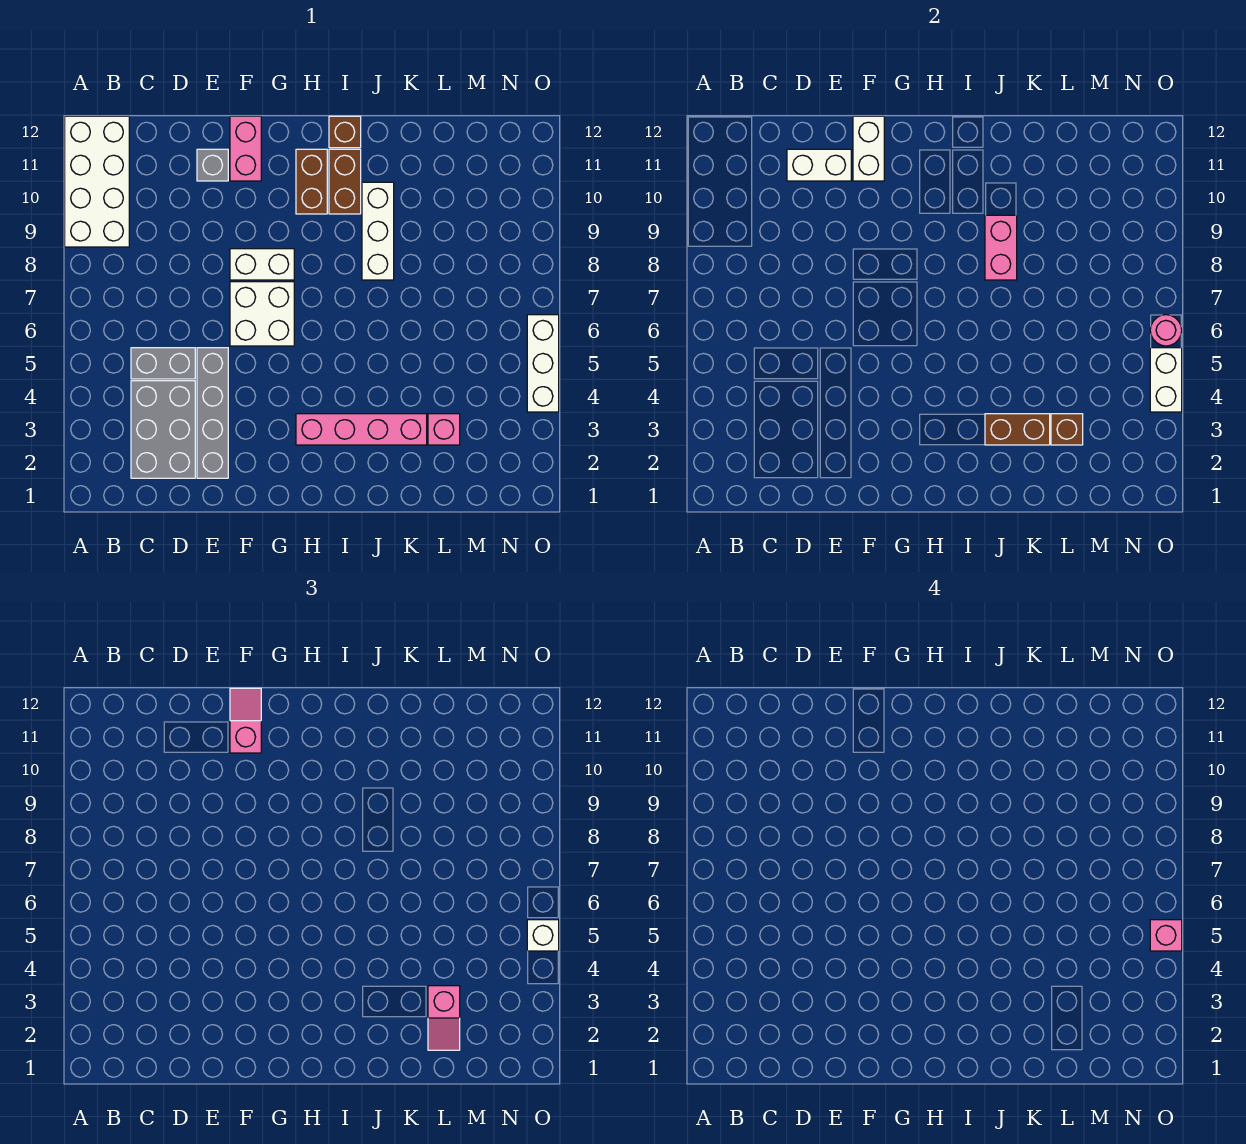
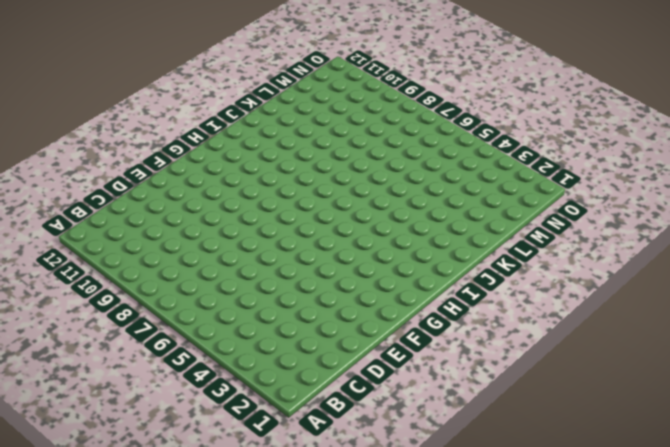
none -> white brick A9:B12 level 1
none -> grey brick C2:D4 level 1
none -> grey brick C5:D5 level 1

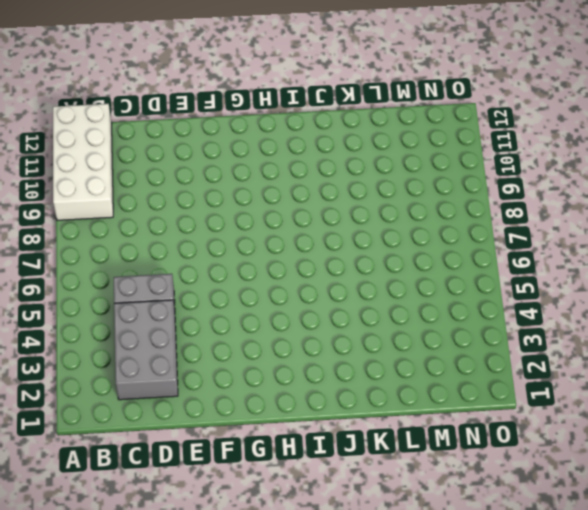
none -> grey brick E2:E5 level 1
none -> grey brick E11 level 1
none -> white brick F6:G7 level 1

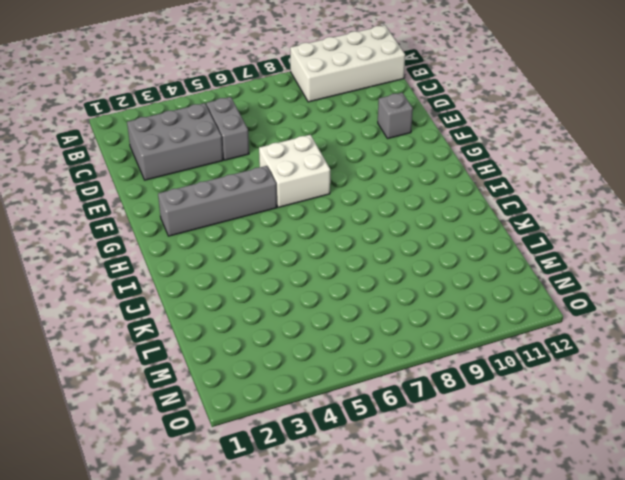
grey brick G2:G5 level 1 -> grey brick E2:E5 level 1
none -> white brick F8:G8 level 1
none -> pink brick F11:F12 level 1
none -> pink brick H3:K3 level 1

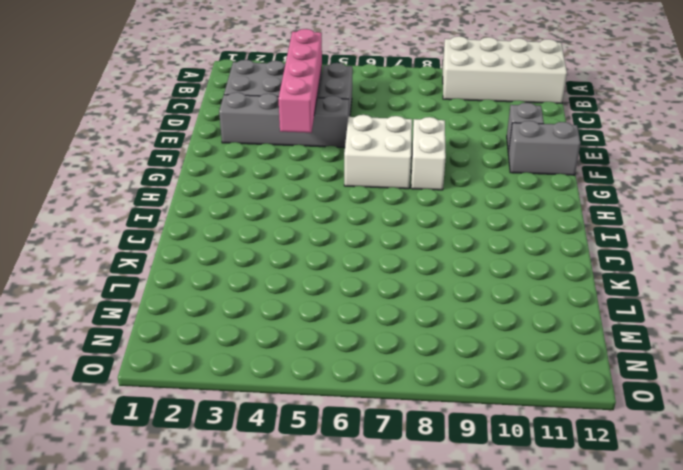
pink brick C4:F4 level 2 -> pink brick H3:K3 level 1
grey brick F11:F12 level 1 -> pink brick F11:F12 level 1
none -> brown brick H10:H11 level 1
none -> brown brick I10:I11 level 1
none -> brown brick I12 level 1

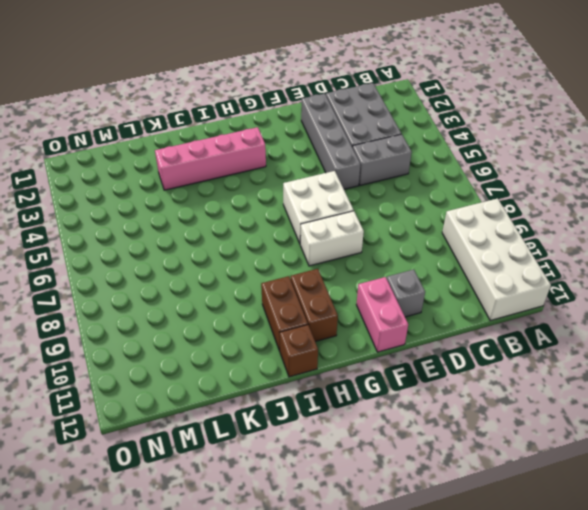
none -> white brick J8:J10 level 1
none -> pink brick L3 level 1
none -> white brick O4:O6 level 1

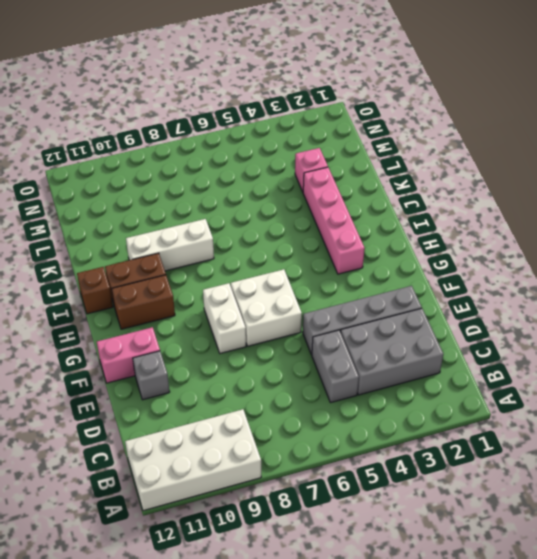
none -> white brick O4:O6 level 1
none -> white brick D11:E11 level 2
none -> white brick F11:F12 level 2

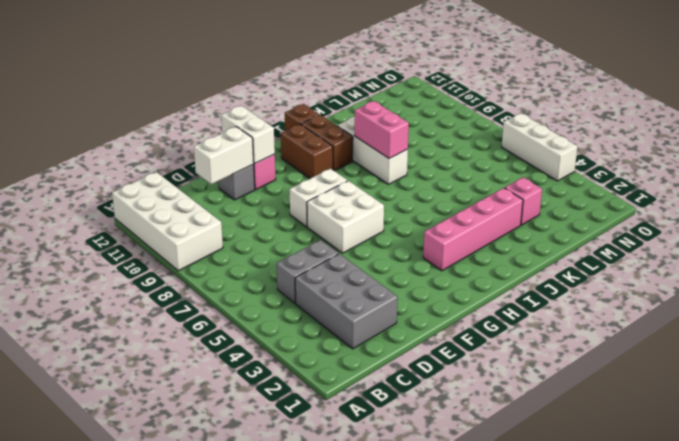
none -> grey brick E2:E5 level 1
none -> brown brick J3:K3 level 2
none -> brown brick L3 level 2

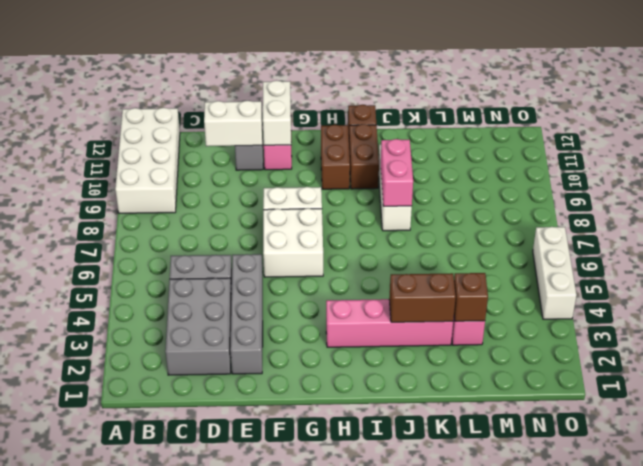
none -> white brick O4:O5 level 2
none -> pink round brick O6 level 2
none -> pink slope F11:F12 level 3 top 11

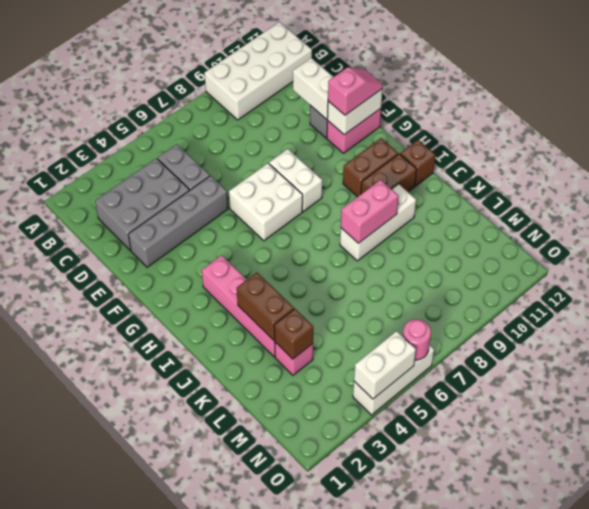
none -> pink slope L2:L3 level 3 top 3
none -> white brick O5 level 3
none -> pink brick O5 level 4

